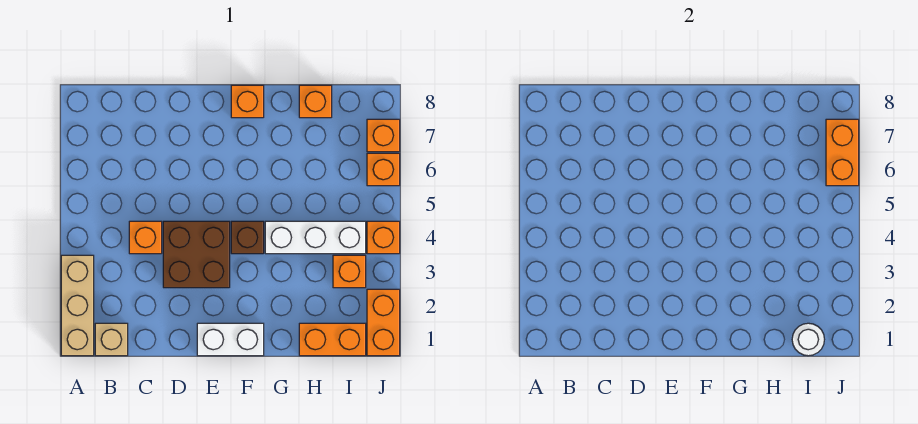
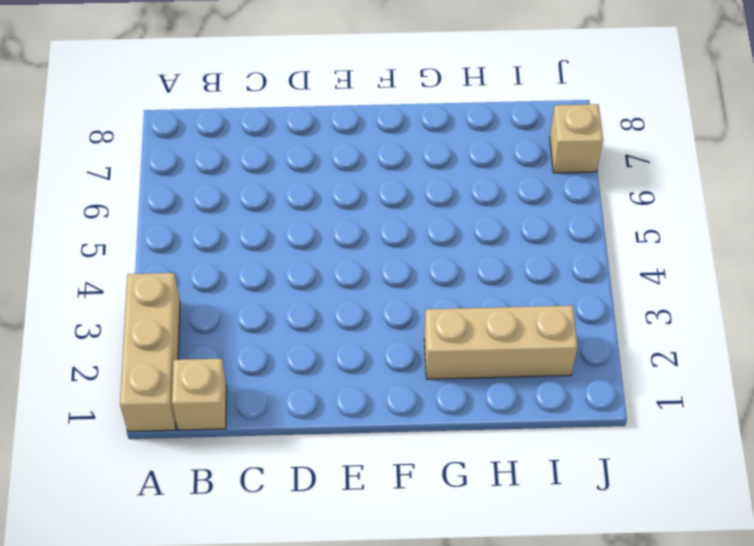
tan brick G2:I2 level 1 -> none
tan brick J7 level 1 -> orange brick J7 level 1
none -> orange brick C4 level 1
none -> brown brick D3:E4 level 1
none -> white brick E1:F1 level 1

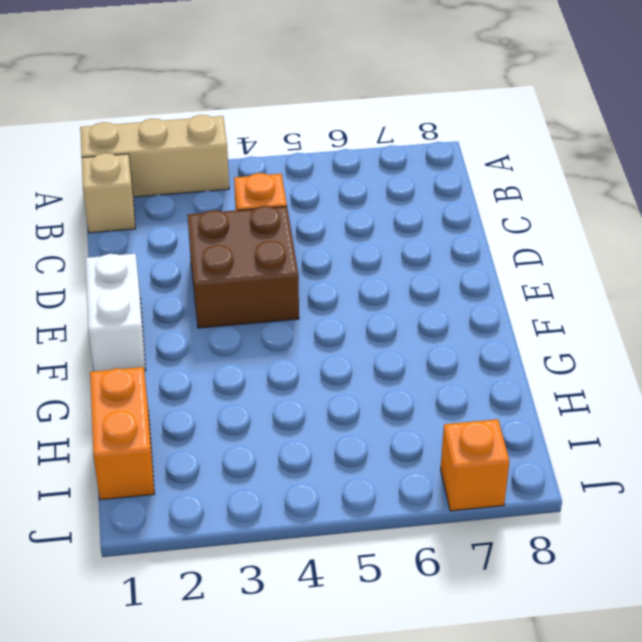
none -> brown brick F4 level 1
none -> orange brick F8 level 1
none -> white brick G4:I4 level 1

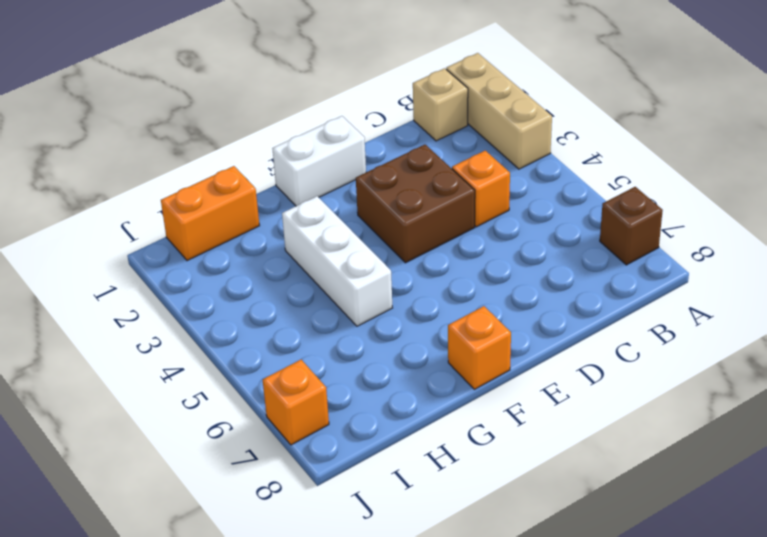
brown brick A7 level 1 -> brown brick F4 level 1
white brick G3:G5 level 1 -> white brick G4:I4 level 1
none -> orange brick H8 level 1
none -> orange brick I3 level 1
none -> orange brick J1:J2 level 1

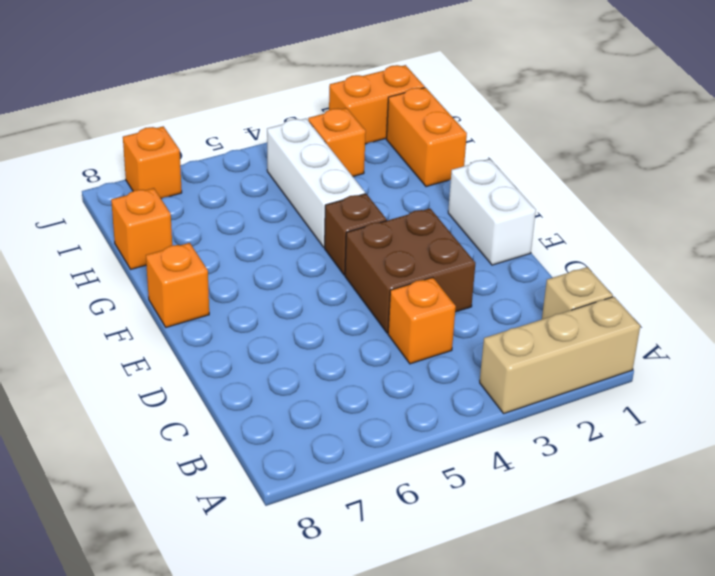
none -> orange brick J4 level 1
none -> orange brick J6 level 1
none -> white round brick I1 level 2

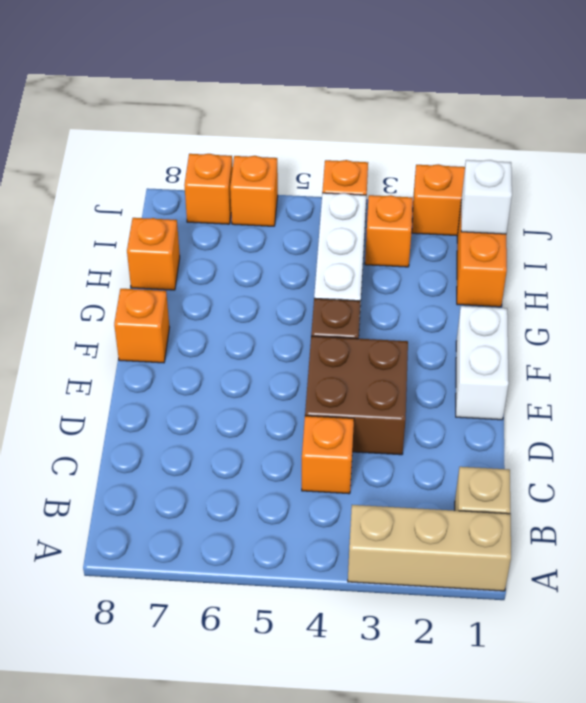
white brick I1 level 2 -> white round brick I1 level 2
none -> orange brick J6:J7 level 2

